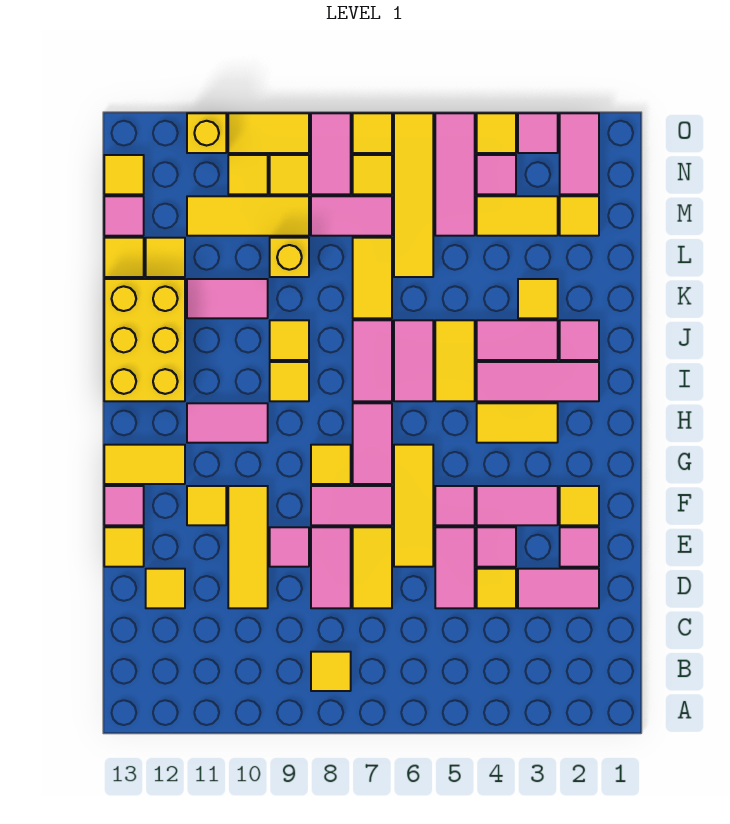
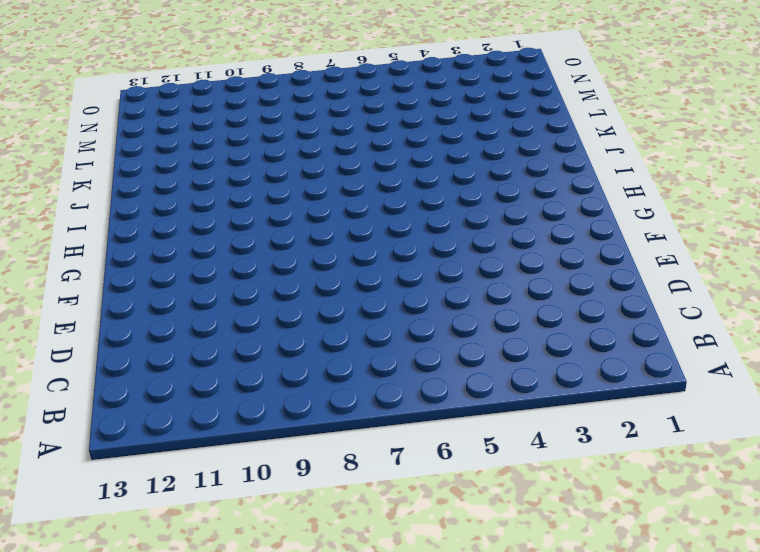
none -> yellow tile B8 level 1
none -> pink tile D2:D3 level 1
none -> yellow tile D4 level 1
none -> pink tile D5:E5 level 1

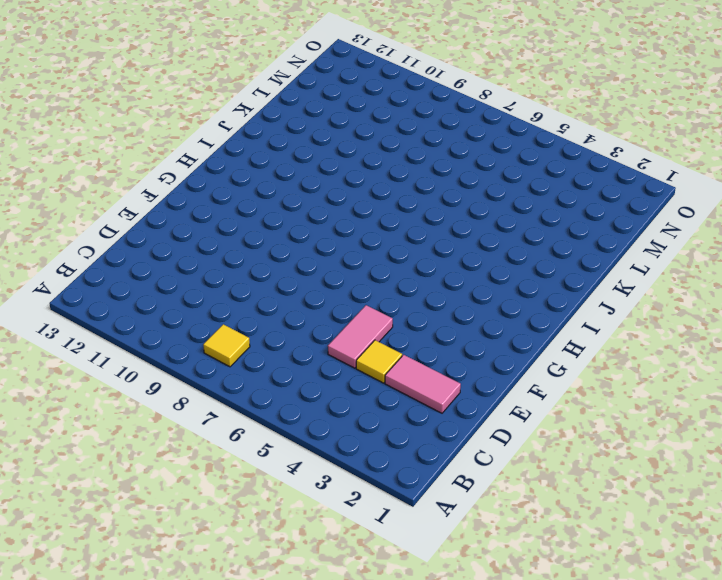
none -> yellow tile D7:E7 level 1
none -> pink tile D8:E8 level 1
none -> yellow tile D10:F10 level 1
none -> yellow tile D12 level 1

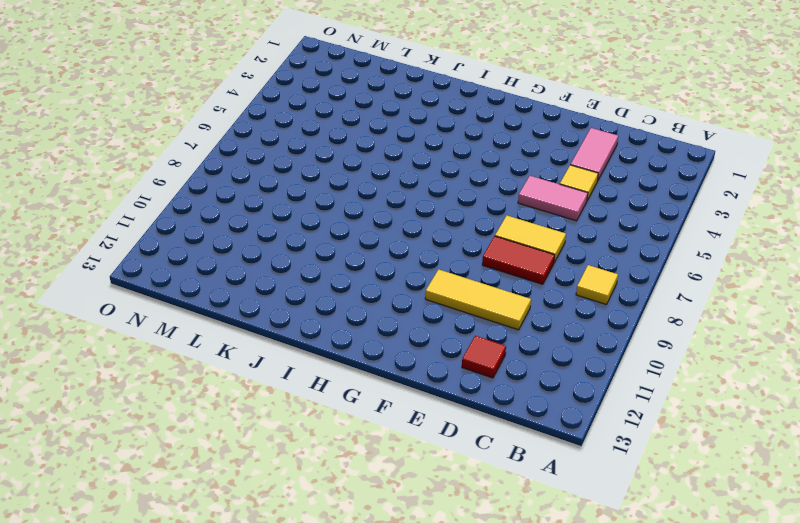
red tile D8:E8 level 1 -> pink tile D8:E8 level 1
red tile D12 level 1 -> yellow tile D12 level 1
none -> pink tile E2 level 1
none -> pink tile E4 level 1
none -> yellow tile E6:G6 level 1
none -> pink tile E9 level 1

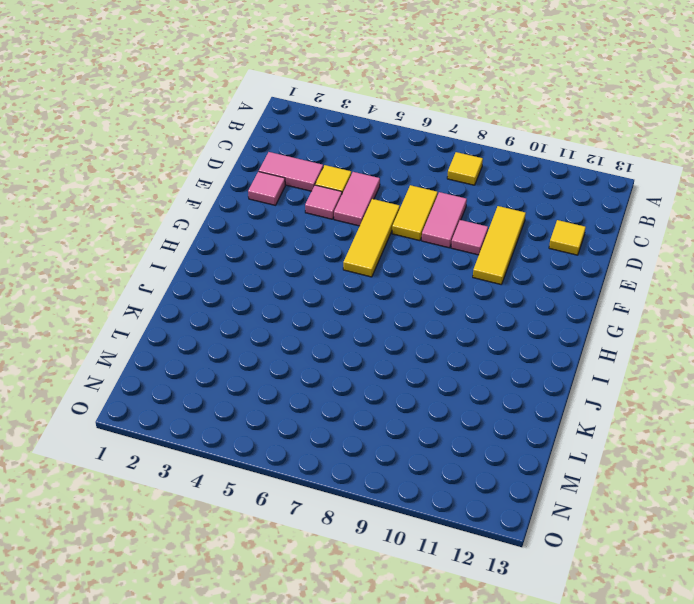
none -> yellow tile E13 level 1
none -> yellow tile F2 level 1
none -> pink tile F3:F4 level 1
none -> pink tile F5 level 1

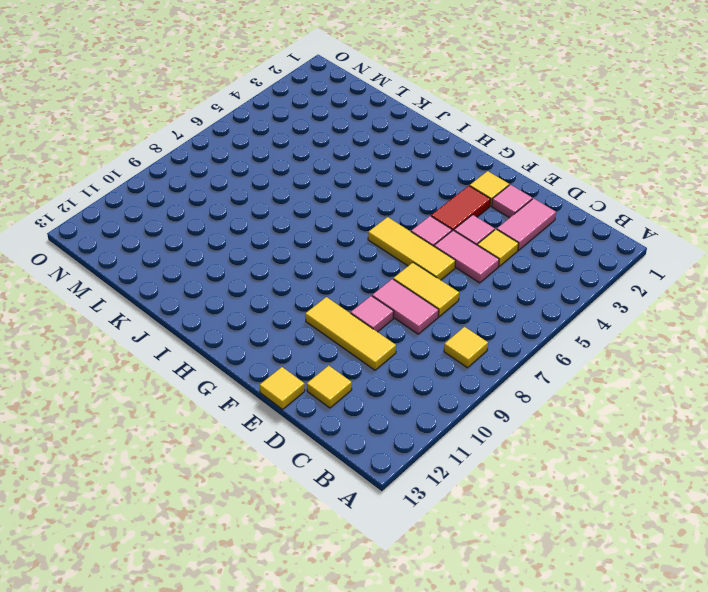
red tile F3:F4 level 1 -> pink tile F3:F4 level 1
none -> pink tile F7:F8 level 1
none -> yellow tile F11 level 1
none -> pink tile F13 level 1
none -> pink tile G7:H7 level 1

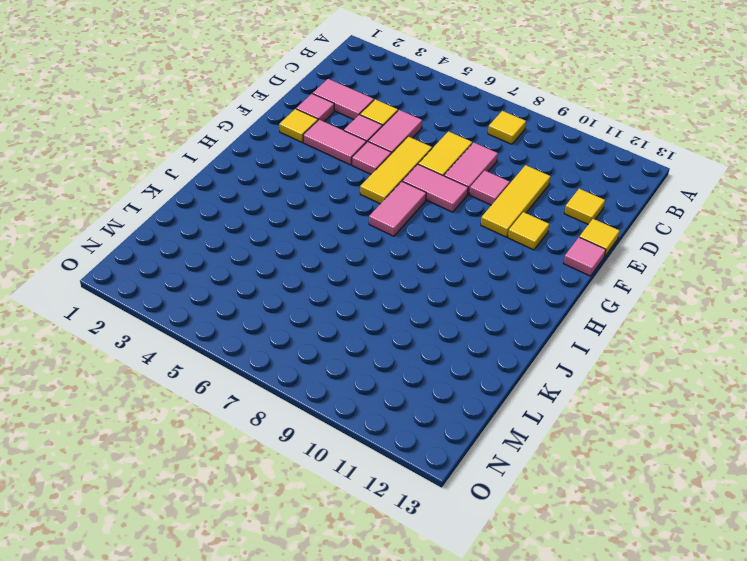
none -> yellow tile G8 level 1
none -> yellow tile G12:G13 level 1
none -> yellow tile H3:H4 level 1
none -> pink tile H10:H11 level 1

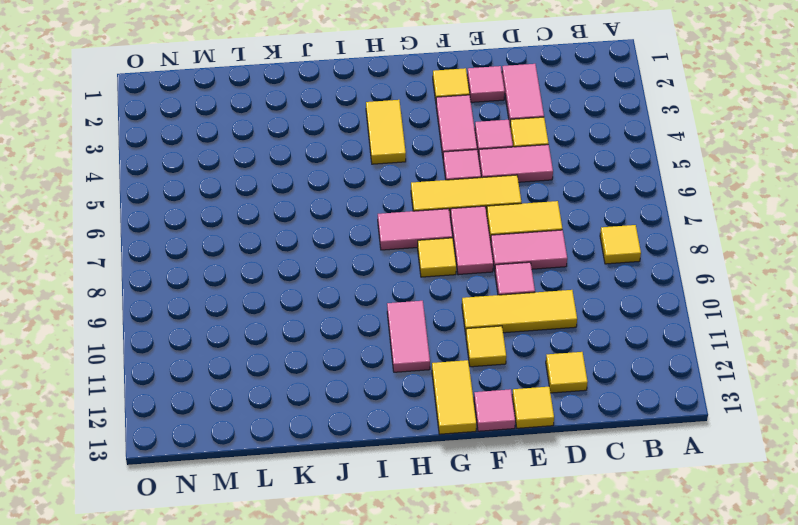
none -> pink tile I2:I4 level 1
none -> yellow tile I5:J5 level 1
none -> pink tile I6:J6 level 1
none -> pink tile I7:J7 level 1

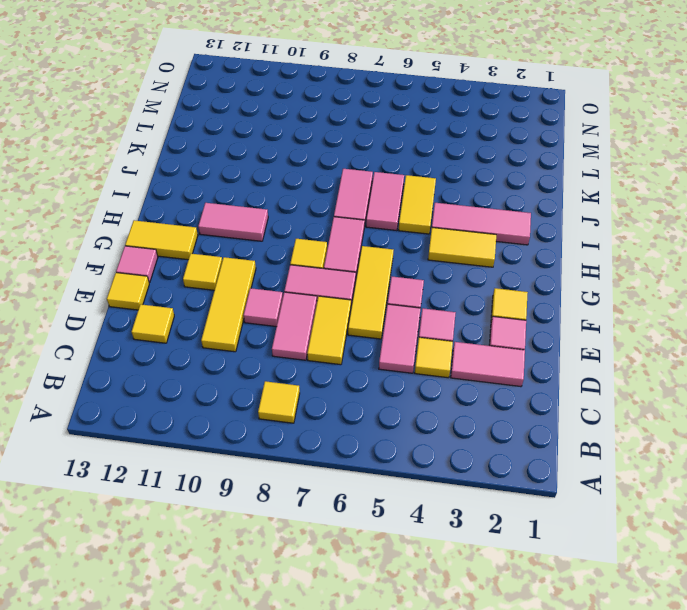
none -> pink tile F3:F4 level 1
none -> yellow tile I9 level 1
none -> yellow brick I12:K13 level 1
none -> pink tile J2 level 1

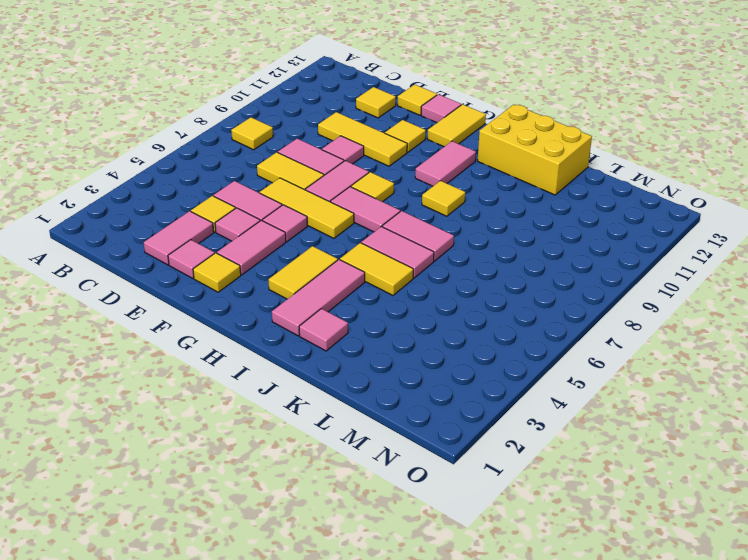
none -> pink tile J3:J4 level 1
none -> yellow tile J9 level 1
none -> yellow tile K3 level 1
none -> yellow tile K7:L7 level 1

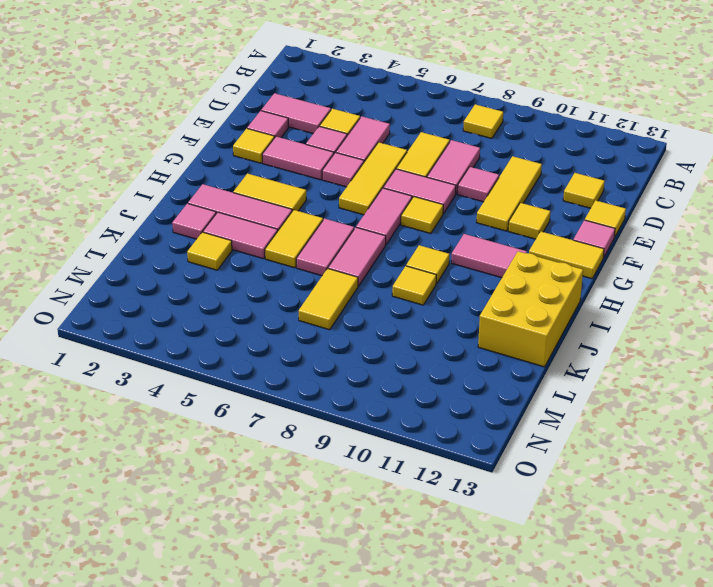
none -> pink tile K10:K11 level 1
none -> yellow tile L6:O6 level 1
none -> yellow brick L9 level 1
none -> yellow tile L12 level 1

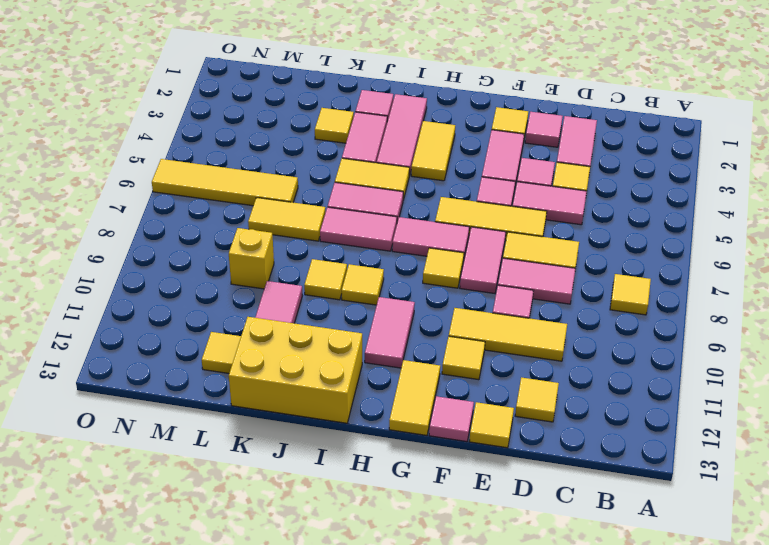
none -> yellow tile L13 level 1
none -> yellow tile M2 level 1
none -> yellow tile M3:M4 level 1
none -> pink tile M5:O5 level 1

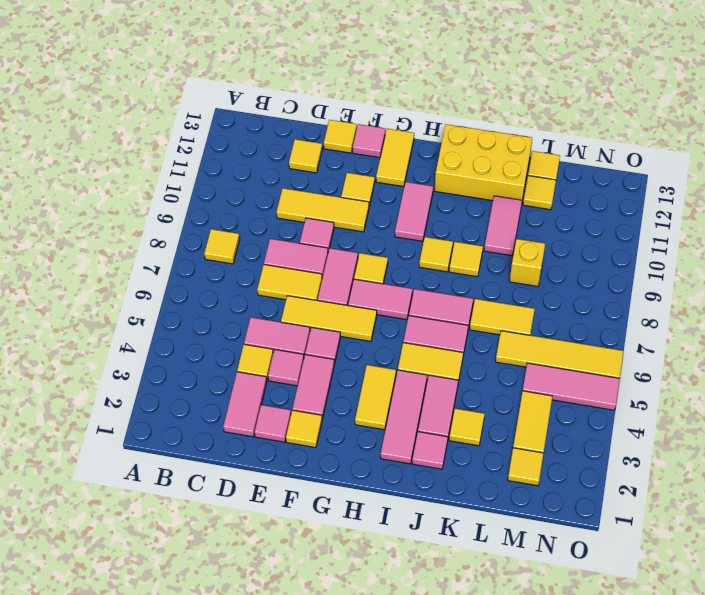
none -> pink tile M7:M8 level 1
none -> yellow tile M9:M11 level 1
none -> pink tile M13 level 1
none -> pink tile N2:O2 level 1

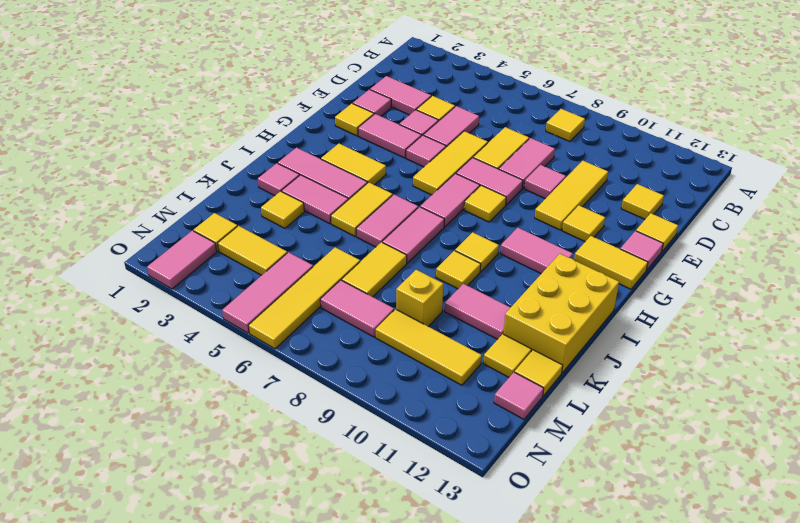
none -> pink tile N4 level 1
none -> yellow tile N7 level 1
none -> pink tile N8:O8 level 1
none -> yellow tile N9 level 1

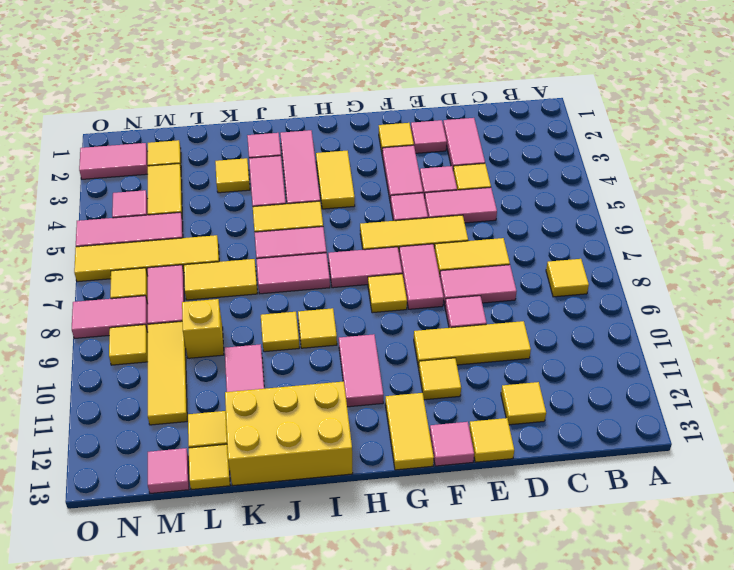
none -> yellow tile N10 level 1
none -> yellow tile N13 level 1
none -> pink tile O3 level 1
none -> yellow tile O4 level 1

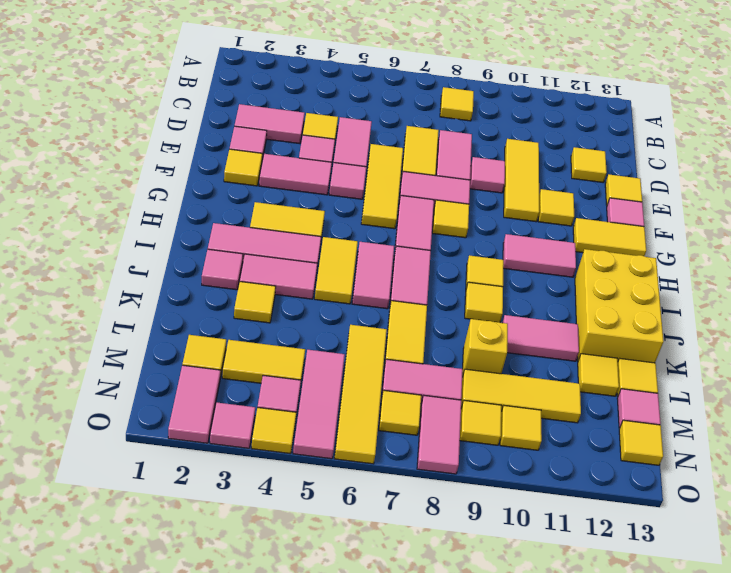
none -> yellow tile O7 level 1
none -> yellow tile O9:O10 level 1
none -> yellow brick O11 level 1

